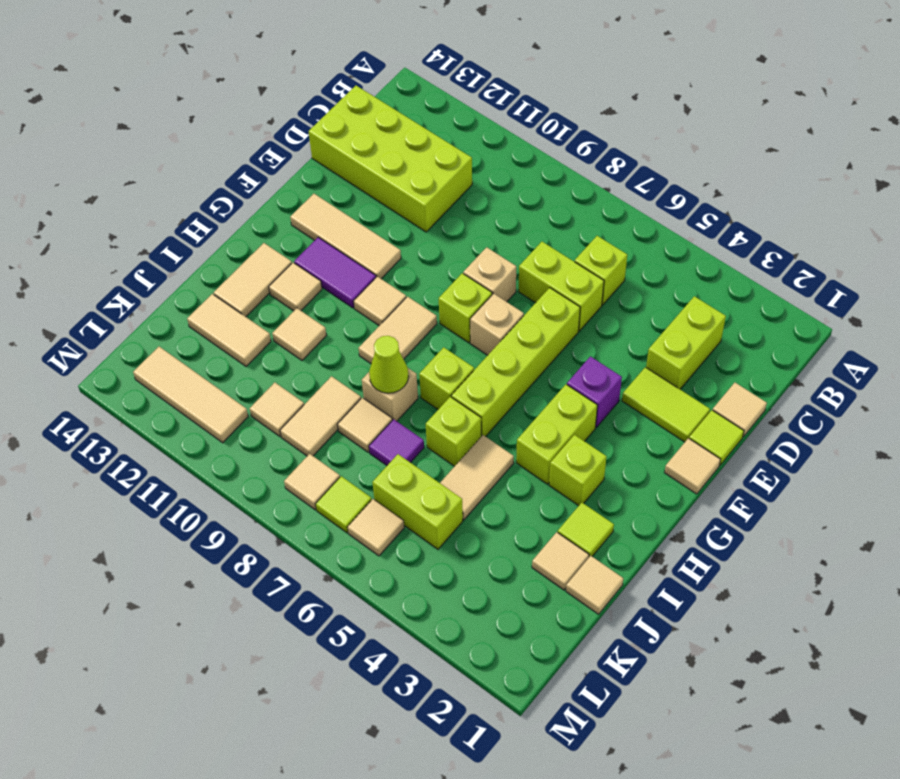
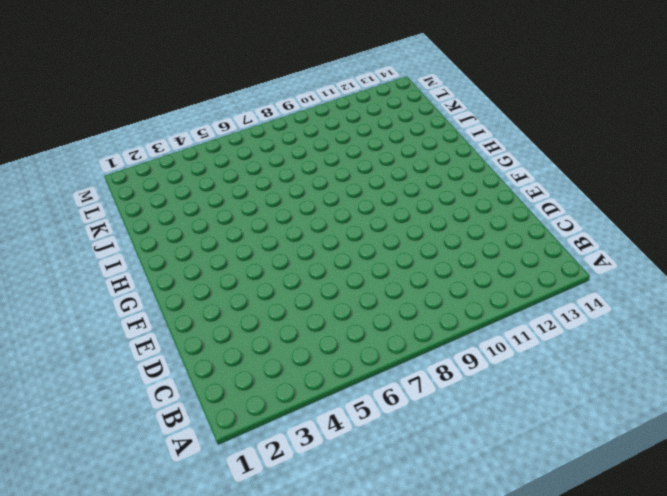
none -> lime brick C3:D3 level 1
none -> lime brick C6 level 1
none -> lime brick C11:D14 level 1
none -> tan tile D1 level 1

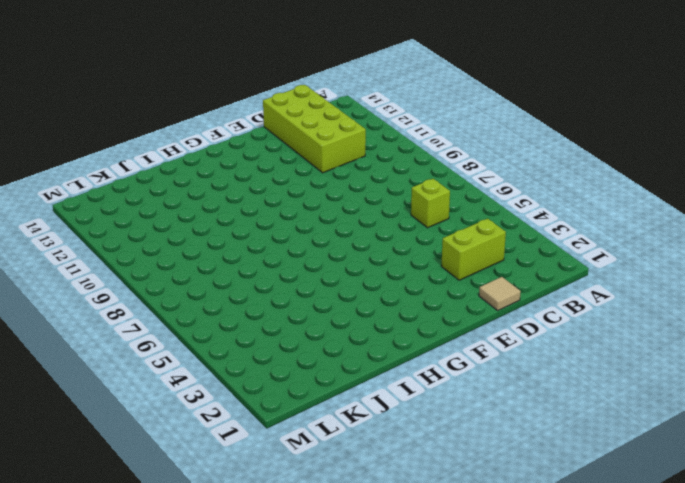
none -> lime brick D6:D7 level 1
none -> lime tile E1 level 1
none -> lime tile E2:E3 level 1
none -> lime brick E6:H6 level 1

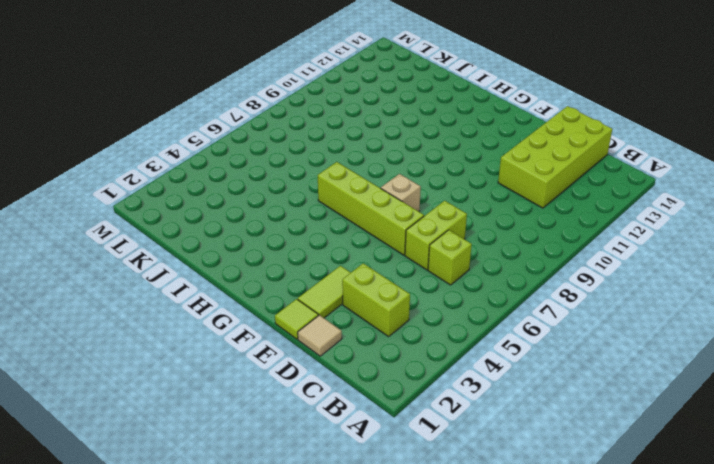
none -> tan brick E8 level 1
none -> tan tile F1 level 1
none -> purple brick F4 level 1
none -> lime brick F8 level 1

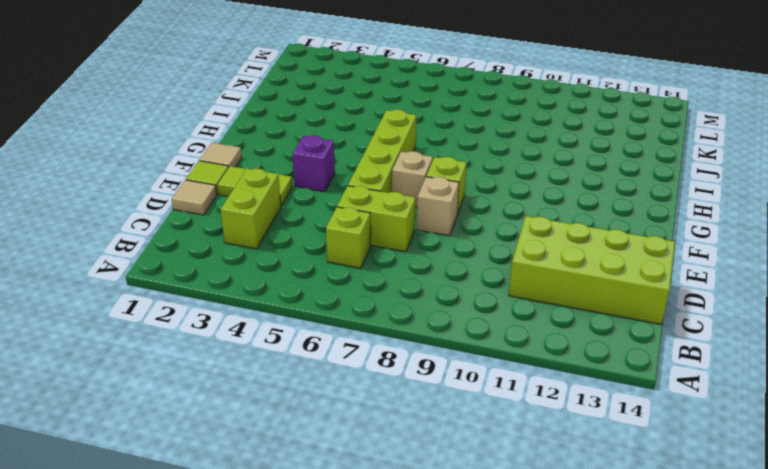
none -> tan tile F11:F13 level 1
none -> lime brick G4:H4 level 1
none -> tan tile G9:H9 level 1
none -> tan tile G10 level 1

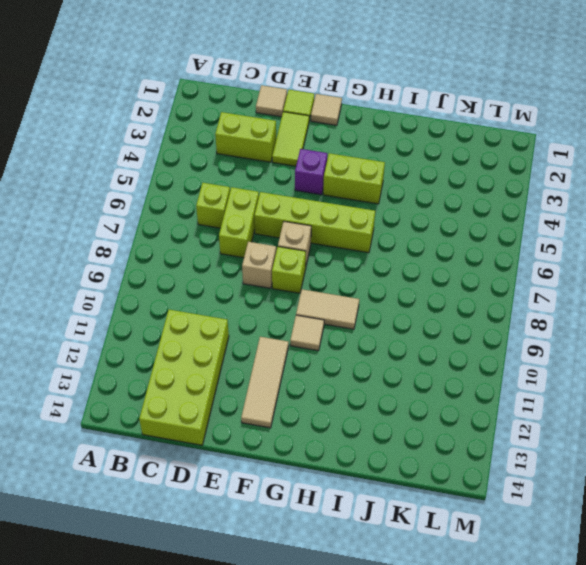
none -> purple tile G11:G12 level 1
none -> lime brick H3 level 1
none -> lime brick H7 level 1
none -> tan tile H12 level 1

